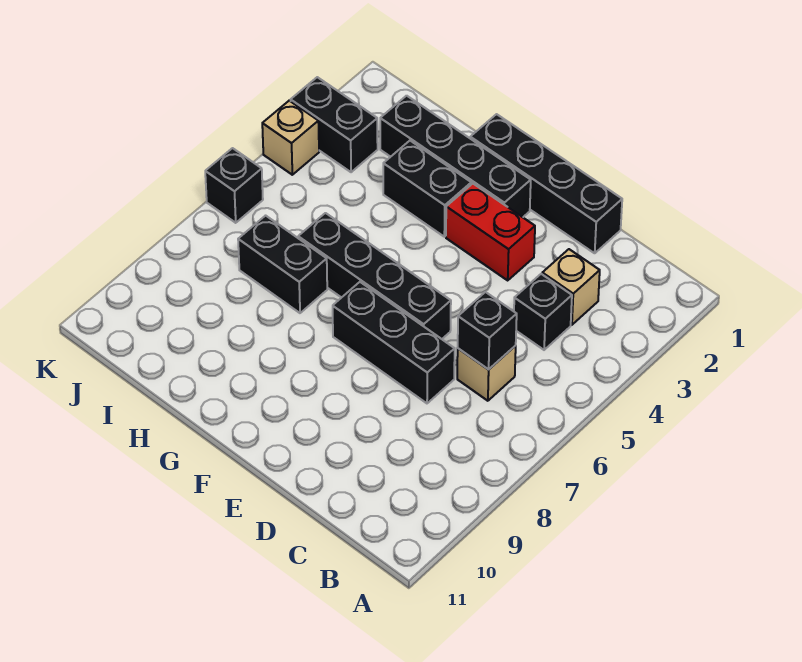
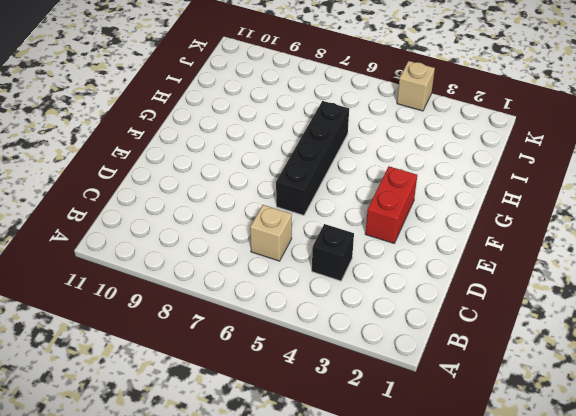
none -> tan brick C3 level 1
none -> black brick D1:G1 level 1
none -> black brick D7:F7 level 1

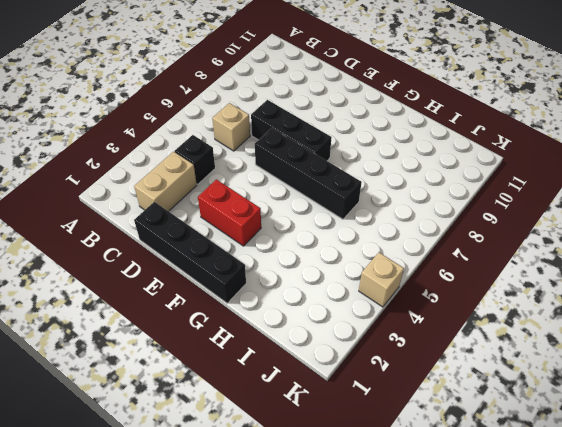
tan brick C2:C3 level 1 -> tan brick C3 level 1
none -> black brick F2:I2 level 1
none -> black brick G3:H3 level 1
none -> black brick H7:I7 level 1

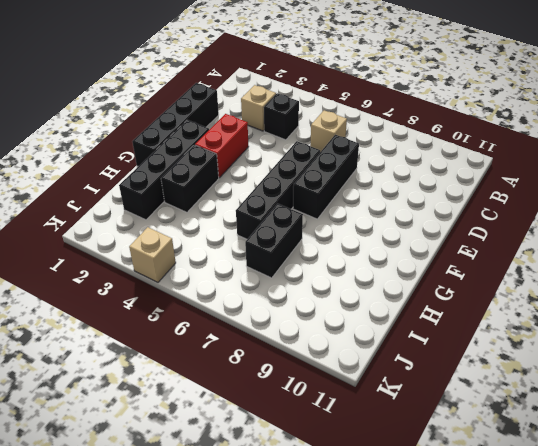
none -> black brick J3:K3 level 1
none -> black brick K6 level 1
none -> black brick C6 level 2

